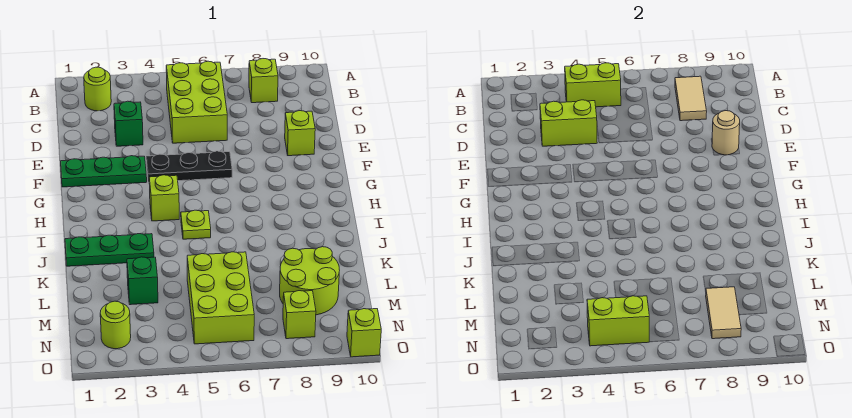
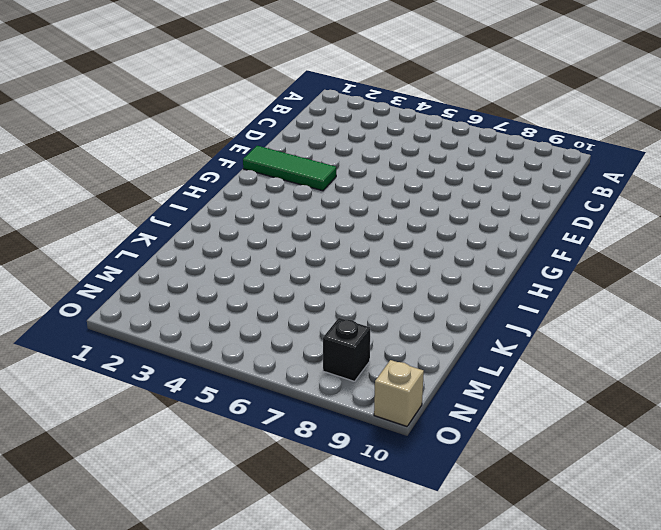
green tile F1:F3 level 1 -> green plate F1:F3 level 1
black brick N8 level 1 -> lime brick N8 level 1
tan brick O10 level 1 -> lime brick O10 level 1
none -> lime round brick B2 level 1
none -> lime brick B5:D6 level 1
none -> lime brick B8 level 1

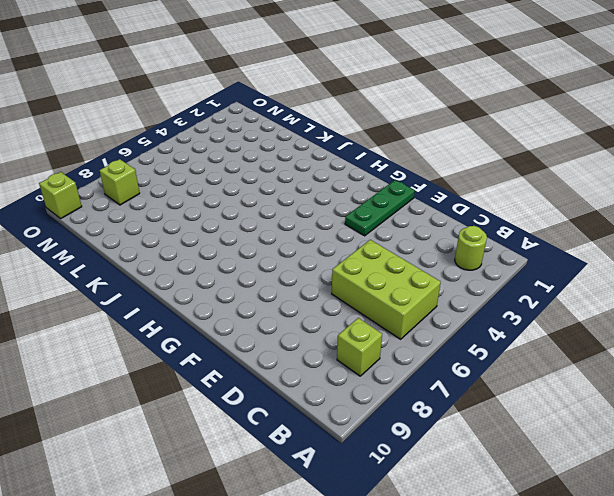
none -> green brick D3 level 1
none -> lime brick E9 level 1
none -> black plate F4:F6 level 1

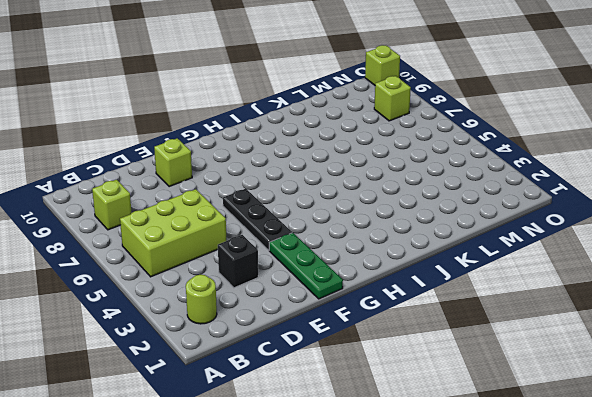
black brick D3 level 1 -> green brick D3 level 1
none -> lime brick H4 level 1
none -> lime plate I5 level 1
none -> green plate J1:J3 level 1

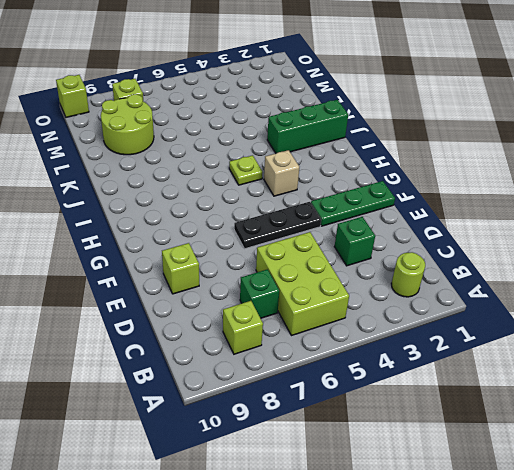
green brick C7 level 1 -> green brick L3 level 1
tan brick H4 level 1 -> lime brick H4 level 1
green brick J1:J3 level 1 -> green plate J1:J3 level 1
none -> lime brick L5:N6 level 1
none -> lime round brick N2 level 1
none -> lime brick B4:B5 level 2

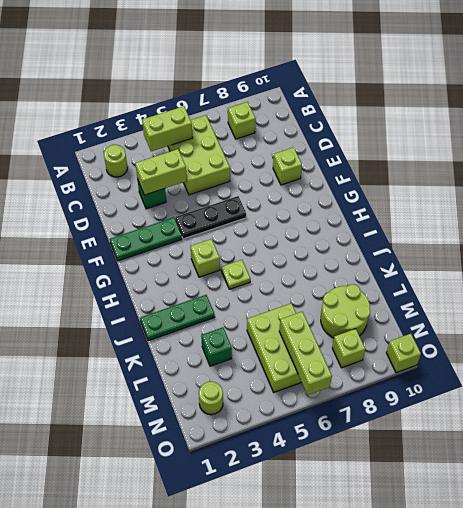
lime brick M6:O6 level 2 -> none
none -> tan tile B8:C8 level 2
none -> tan round brick E9 level 2
none -> tan tile M8:N8 level 2

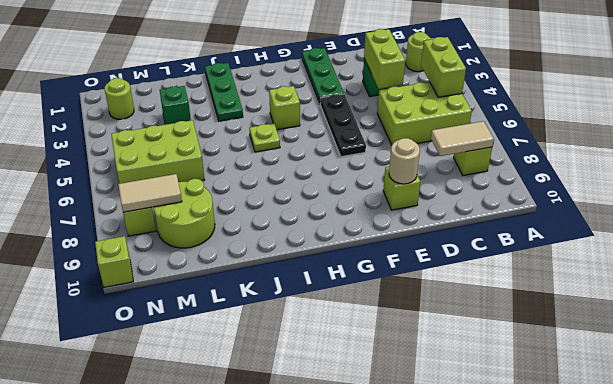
none -> lime brick N4:N5 level 2

